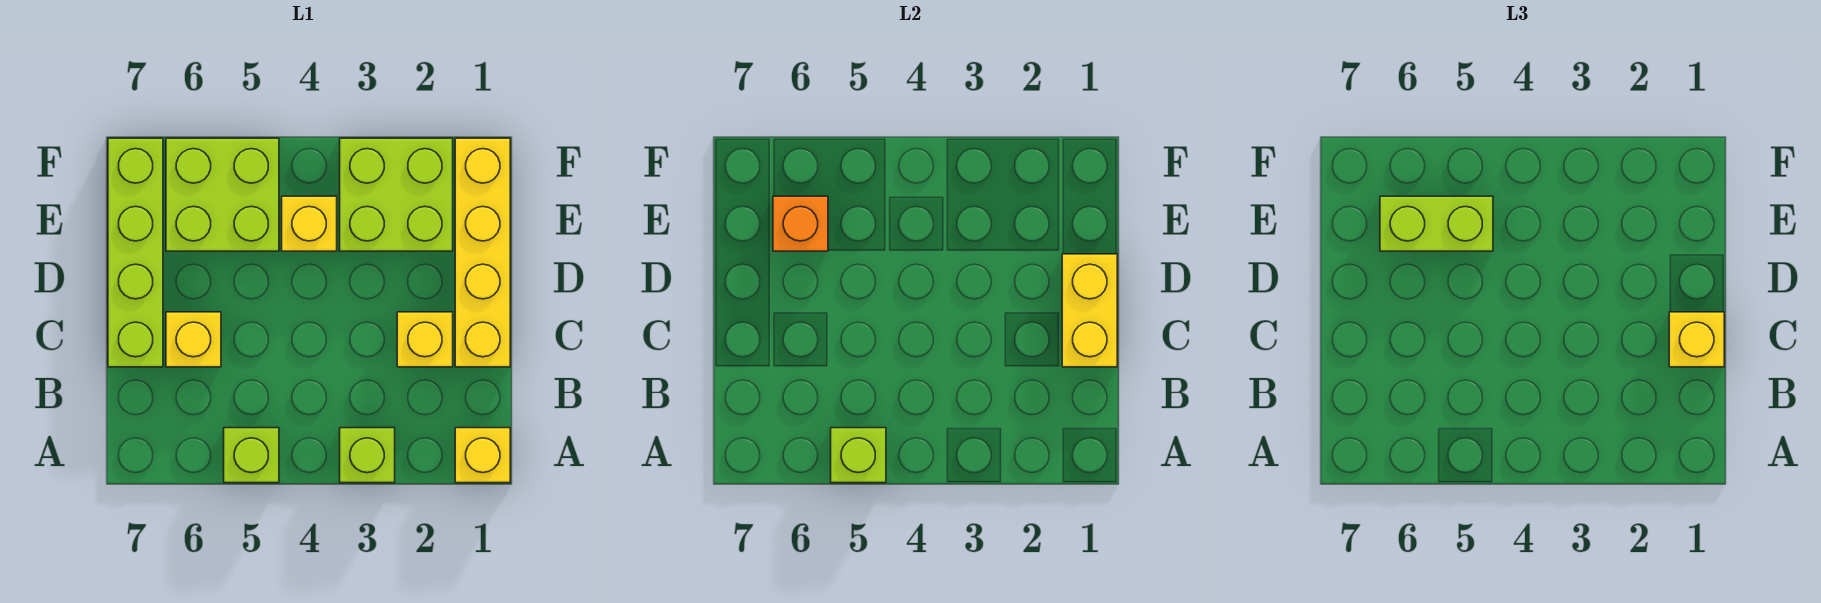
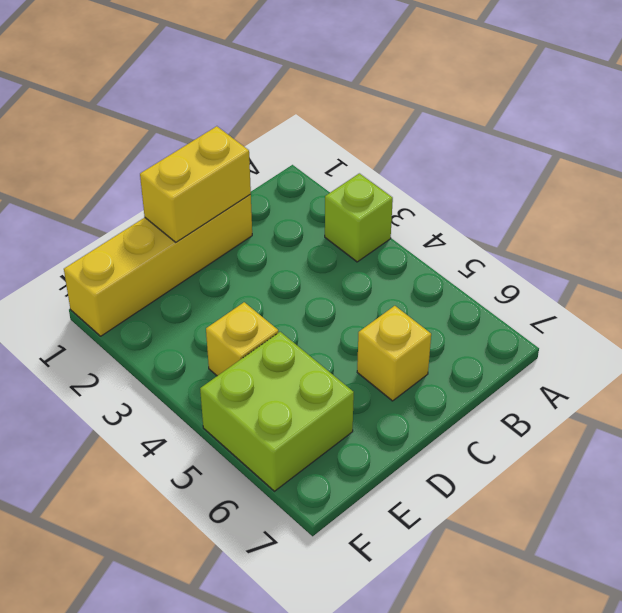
none -> yellow brick A1 level 1
none -> lime brick A5 level 1
none -> yellow brick C2 level 1

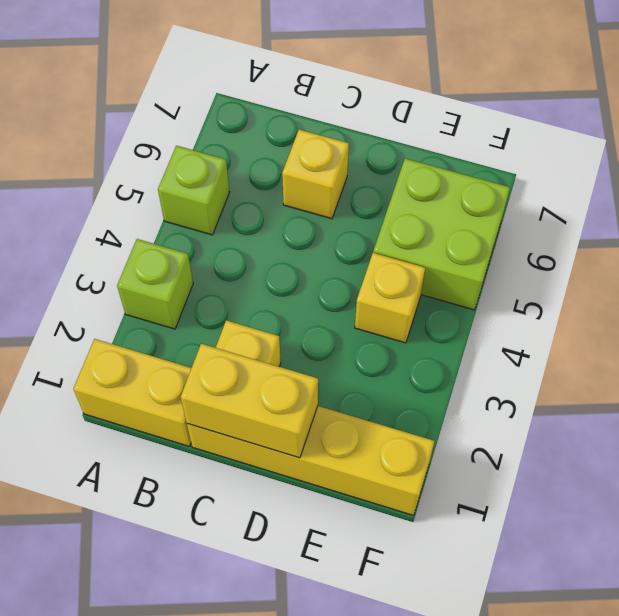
yellow brick A1:B1 level 1 -> yellow brick A1 level 1
none -> lime brick C7:F7 level 1
none -> lime brick E2:F3 level 1
none -> lime brick A5 level 2

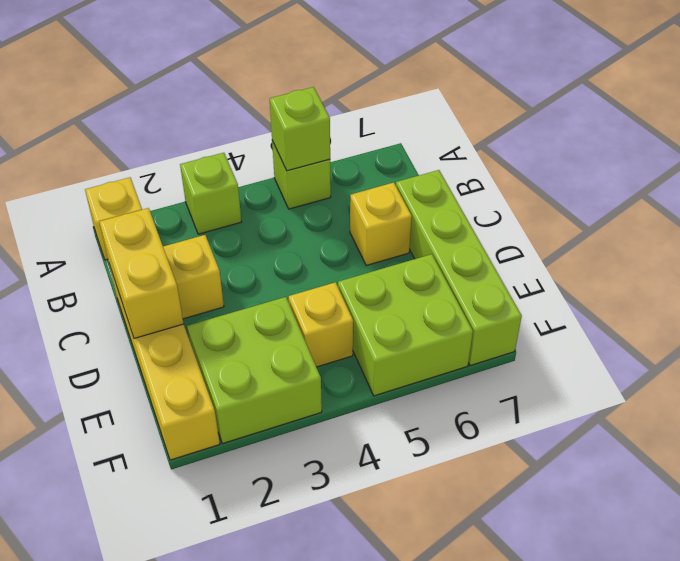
none -> orange brick E6 level 2
none -> yellow brick C1 level 3
none -> lime brick E5:E6 level 3

